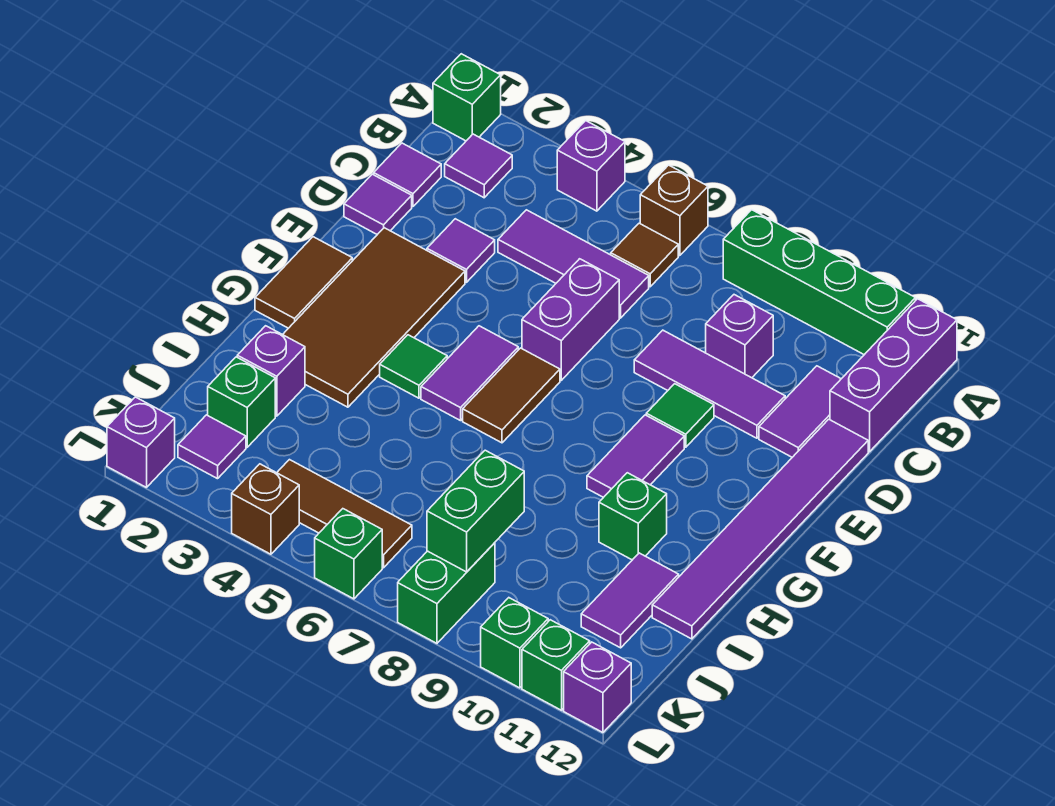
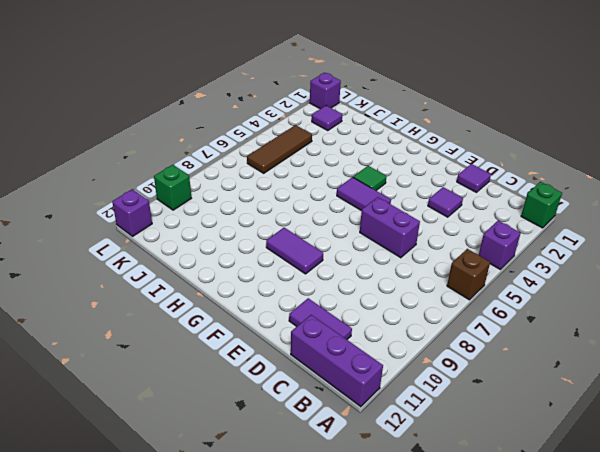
none -> green brick A8:A11 level 1
none -> purple tile B2 level 1
none -> brown tile B6 level 1
none -> purple tile C1 level 1

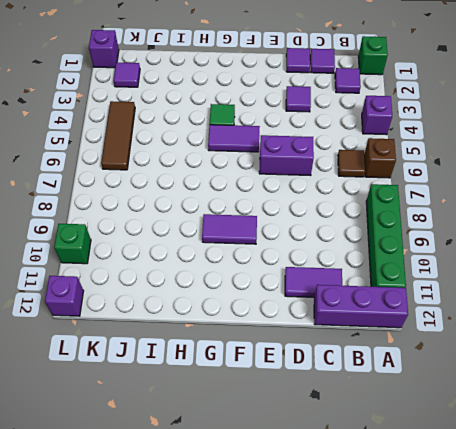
none -> purple tile C4:C6 level 1
none -> purple brick C9 level 1
none -> purple tile D8:D10 level 1
none -> purple tile D12:I12 level 1

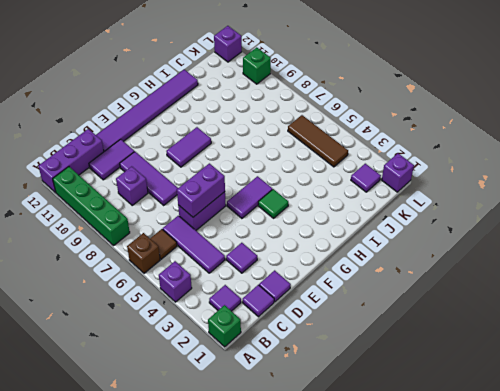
purple brick D6:E6 level 2 -> none
none -> brown tile E2:H3 level 1
none -> green tile E9 level 1
none -> brown tile F1:G1 level 1
none -> brown tile F6:G6 level 1

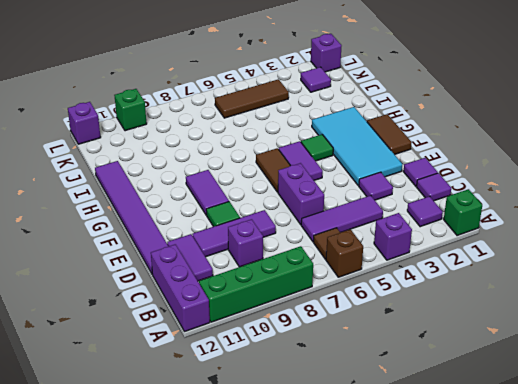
cyan tile E2:H3 level 1 -> brown tile E2:H3 level 1
none -> green brick H10 level 1
none -> purple brick I2 level 1
none -> purple tile I11:J11 level 1
none -> green brick J2 level 1

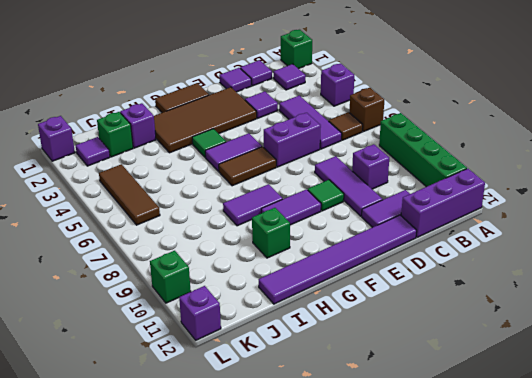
purple tile G8:H8 level 1 -> purple tile I11:J11 level 1
none -> green brick K8:L8 level 1
none -> brown brick L4 level 1
none -> green brick L6 level 1
none -> green brick L11 level 1

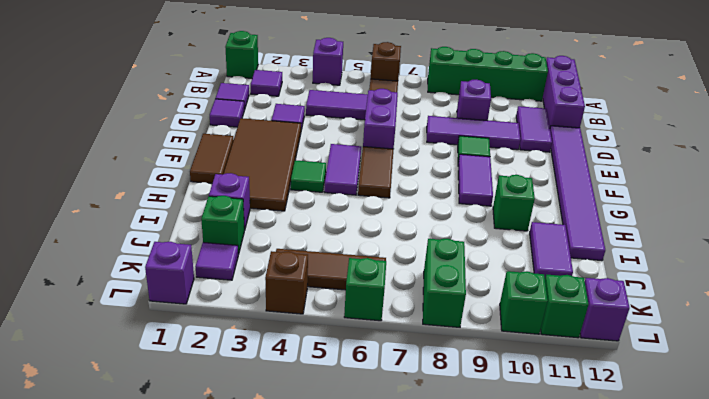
none -> green brick J8:K8 level 2

